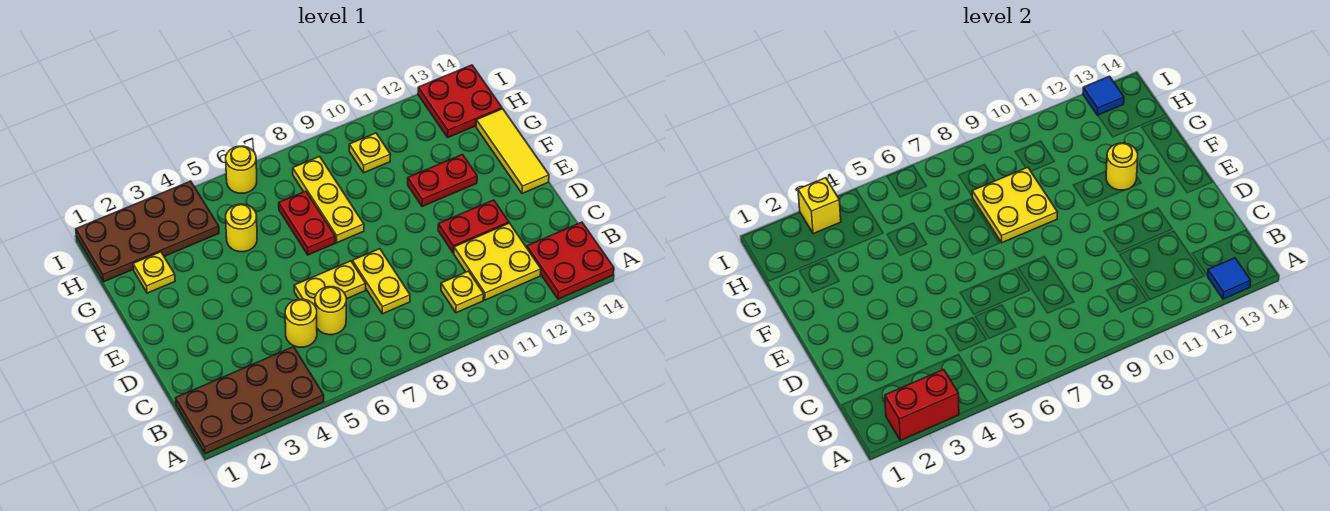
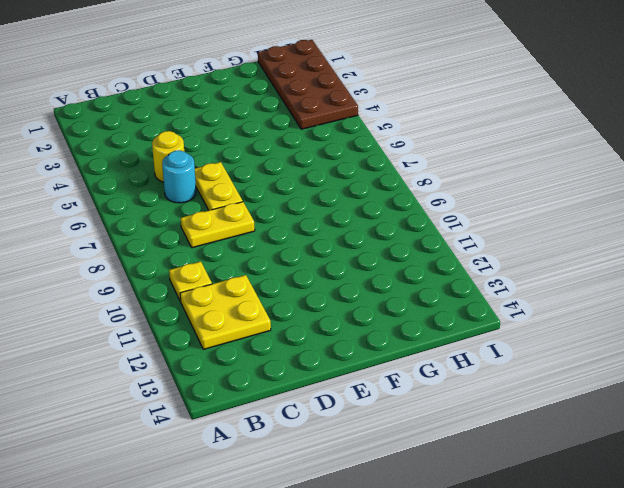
cyan round brick C6 level 1 -> yellow round brick C6 level 1
none -> brown plate A1:B4 level 1
none -> red plate A13:B14 level 1
none -> red plate D11:D12 level 1

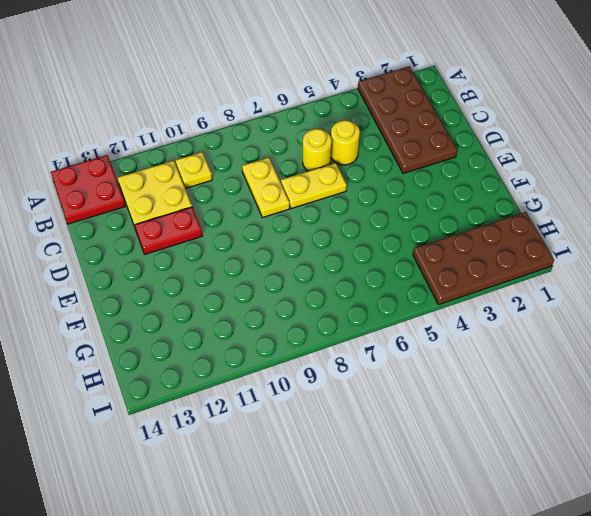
brown plate A2:D3 level 1 -> brown plate A1:B4 level 1
none -> yellow tile E14:G14 level 1
none -> red plate F7:G7 level 1
none -> yellow plate F8:H8 level 1

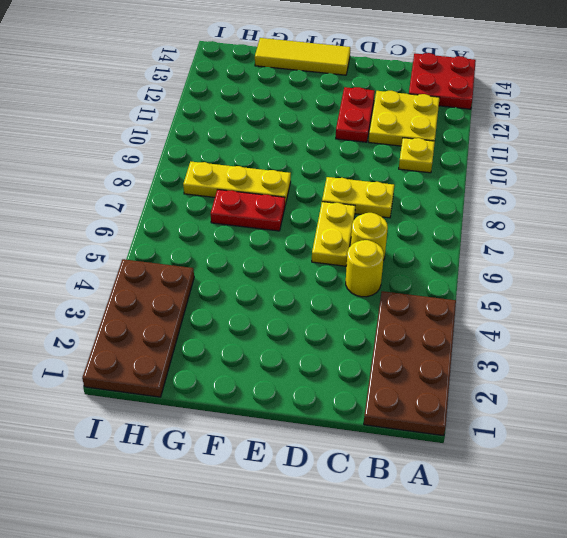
none -> red plate F11:F12 level 1
none -> yellow plate G2 level 1
none -> yellow round brick G5 level 1

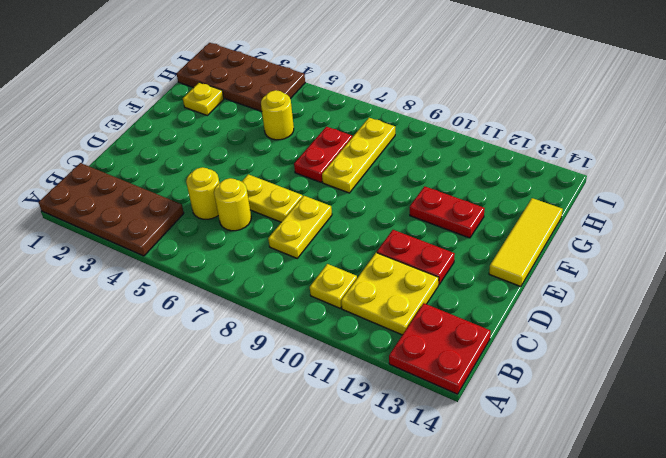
none -> yellow plate H10 level 1
none -> red plate H13:I14 level 1
none -> yellow round brick I6 level 1

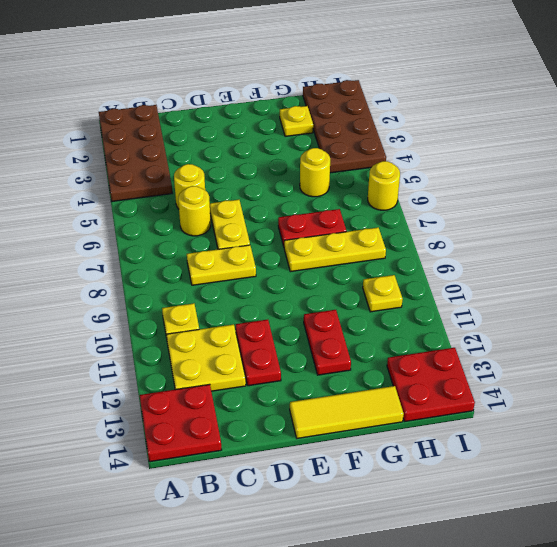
none -> red brick A2:A3 level 2
none -> blue tile A13 level 2
none -> yellow plate F8:G9 level 2

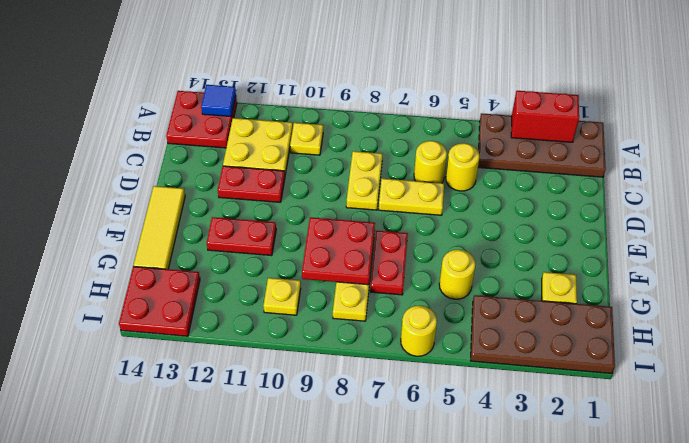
red plate F8:G9 level 2 -> yellow plate F8:G9 level 2
none -> yellow round brick F12 level 2
none -> yellow brick I3 level 2
none -> blue tile I13 level 2

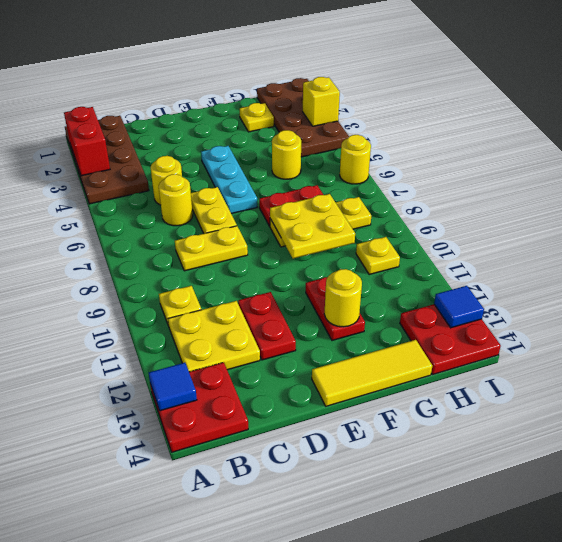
cyan plate E4:E6 level 1 -> none

